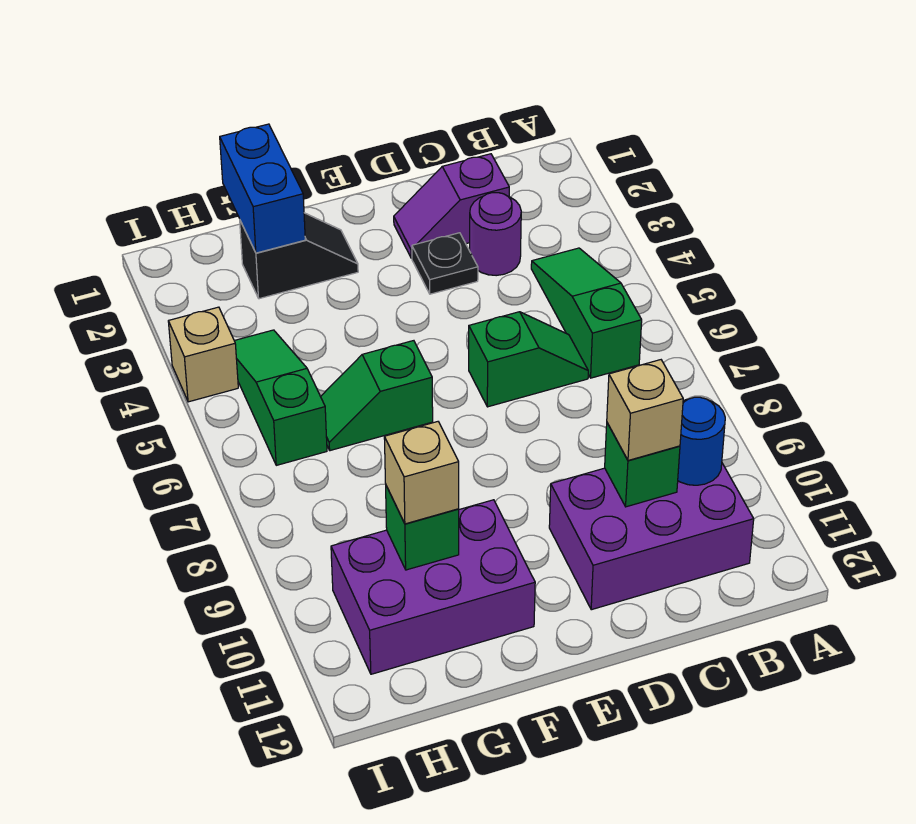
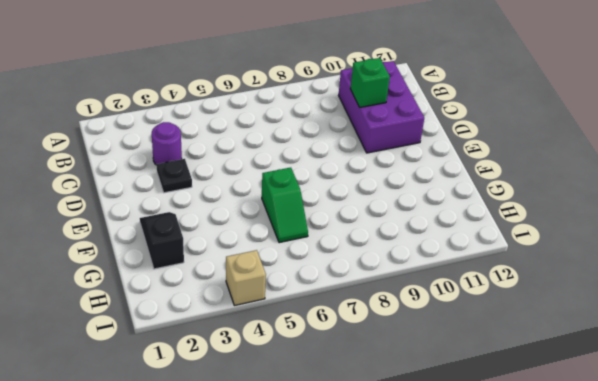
none -> green slope B4:B6 level 1 top 6
none -> purple slope C2:D2 level 1 top C
none -> green slope C6:D6 level 1 top D

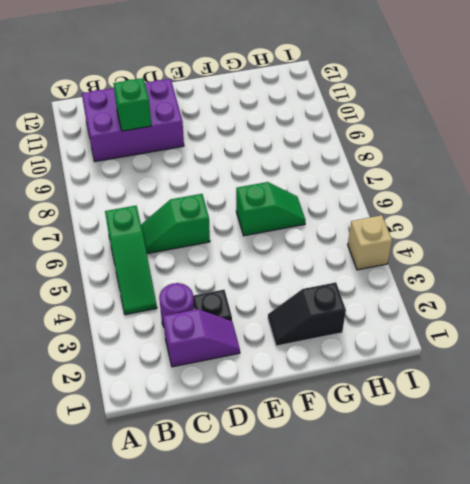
none -> purple brick F10:H11 level 1
none -> green slope H4:H6 level 1 top 6
none -> blue round brick B10 level 2

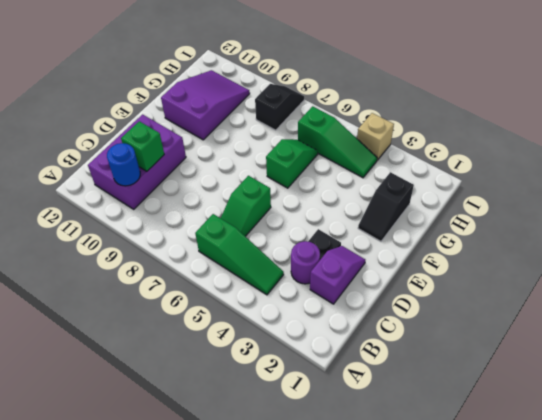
purple slope F10:H11 level 1 top F -> purple brick F10:H11 level 1
black slope H8:I8 level 1 top H -> none
none -> blue brick G1:G2 level 2
none -> green brick G10 level 2
none -> tan brick C10 level 3

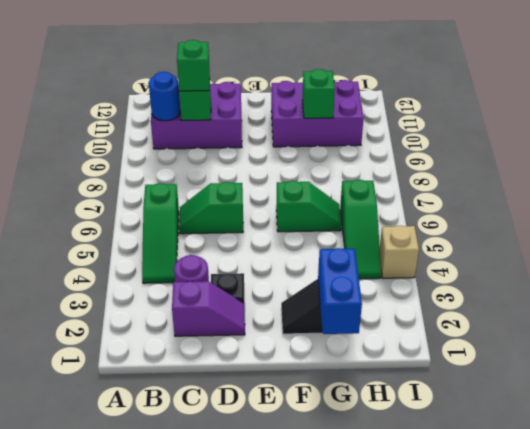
green brick C10 level 3 -> tan brick C10 level 3
none -> tan brick G10 level 3

